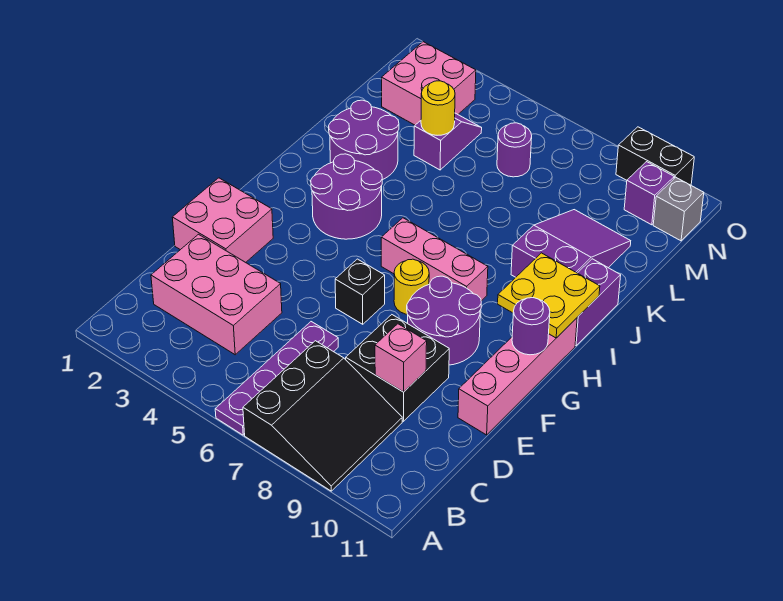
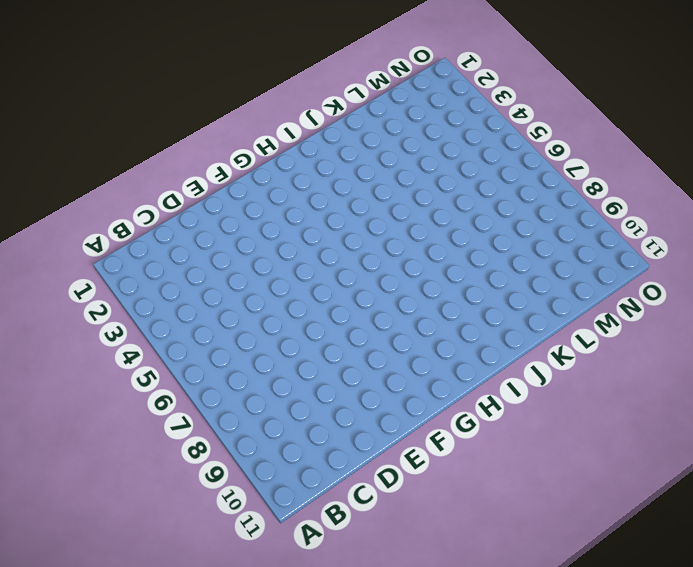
none -> purple plate A6:D6 level 1
none -> black slope A7:C9 level 1 top 7
none -> pink brick C2:D4 level 1

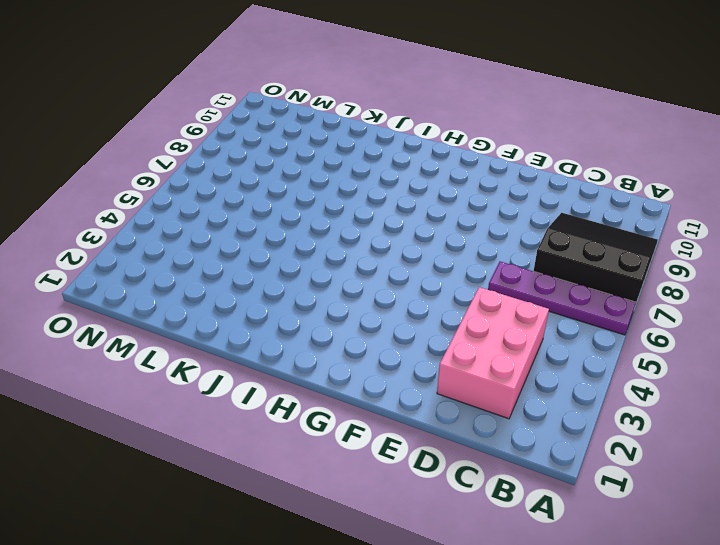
none -> black brick D8:E9 level 1
none -> pink brick E1:F2 level 1
none -> pink brick E11:H11 level 1

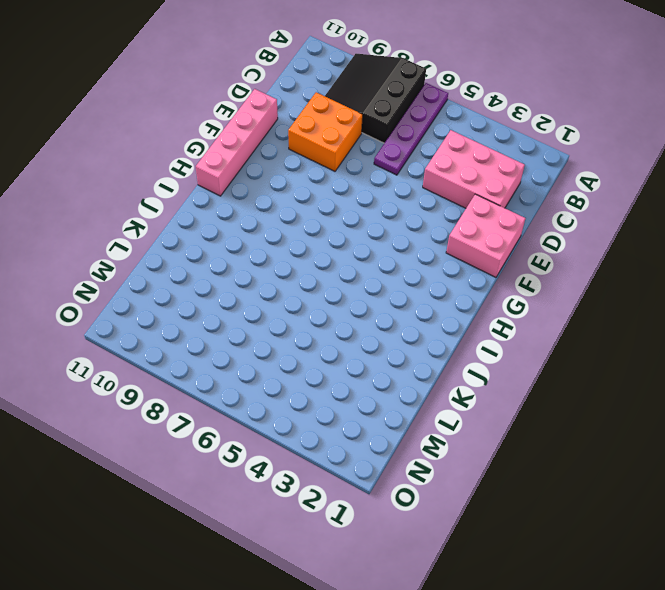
orange brick D8:E9 level 1 -> black brick D8:E9 level 1
none -> black brick F6 level 1
none -> purple round brick F8:G9 level 1
none -> yellow round brick G7 level 1

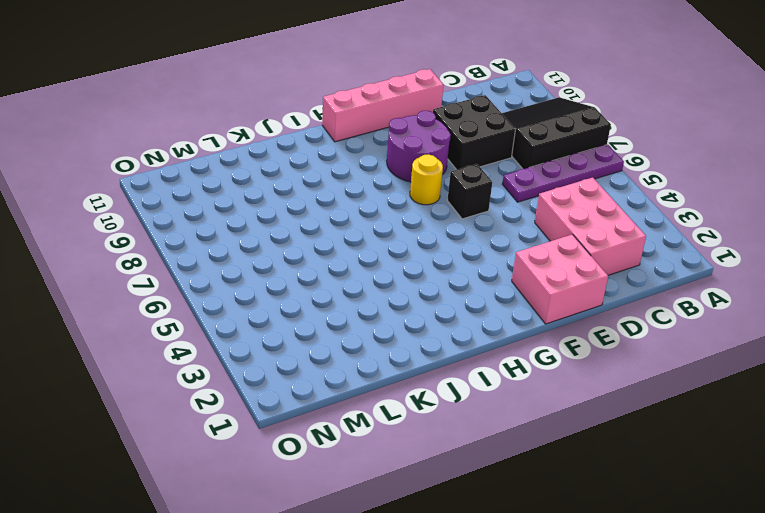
none -> purple round brick H3:I4 level 1
none -> pink brick H6:H8 level 1
none -> purple brick I11:J11 level 1

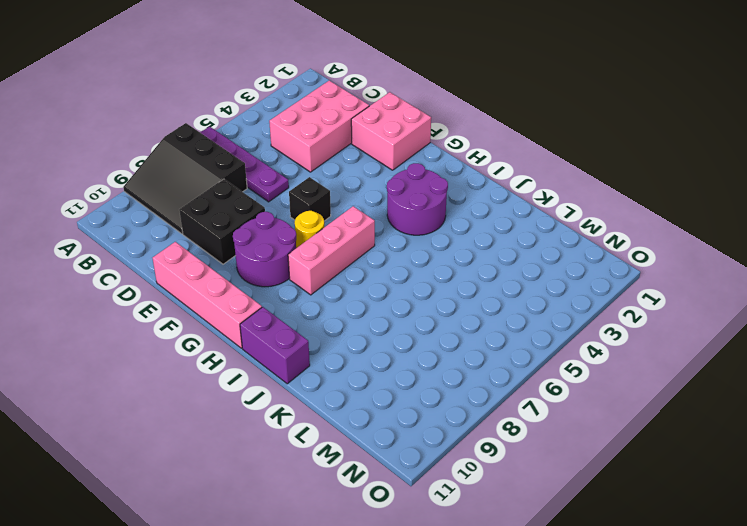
none -> purple round brick J2:K3 level 1
none -> purple slope J9:L10 level 1 top J
none -> purple slope L4:M4 level 1 top L

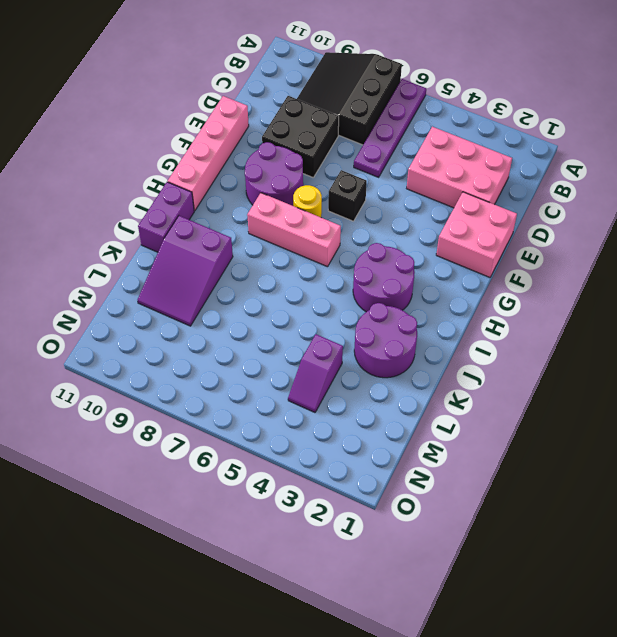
none -> pink brick M2:N3 level 1
none -> purple round brick M6 level 1
none -> purple brick N10 level 1

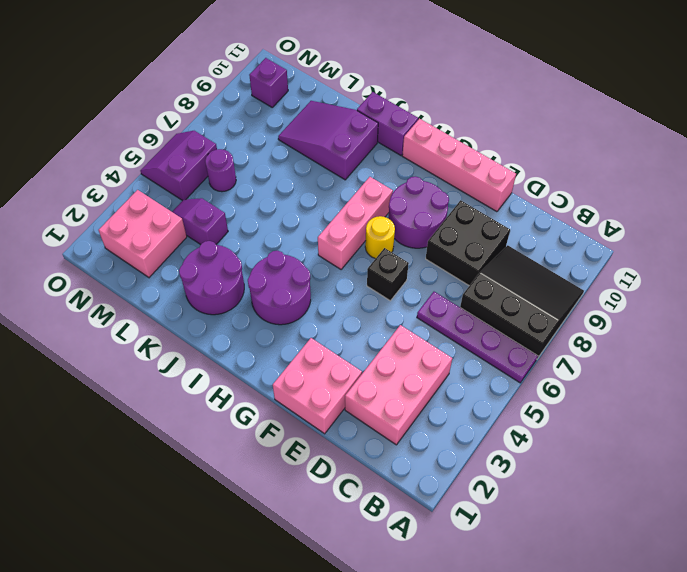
purple slope N5:O6 level 1 top N -> none
none -> grey brick N11 level 1
none -> black brick O9:O10 level 1
none -> pink brick D9 level 2

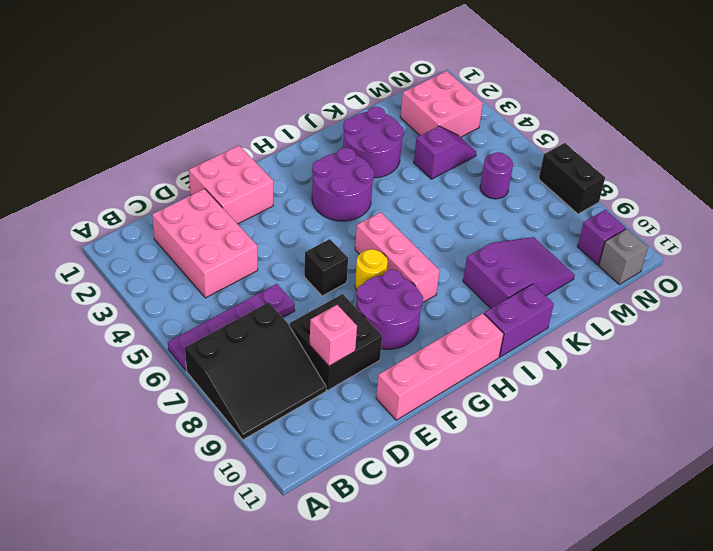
black brick O7:O8 level 1 -> black brick O9:O10 level 1
none -> purple round brick G11 level 2
none -> yellow plate H10:I11 level 2
none -> yellow round brick L4 level 2

